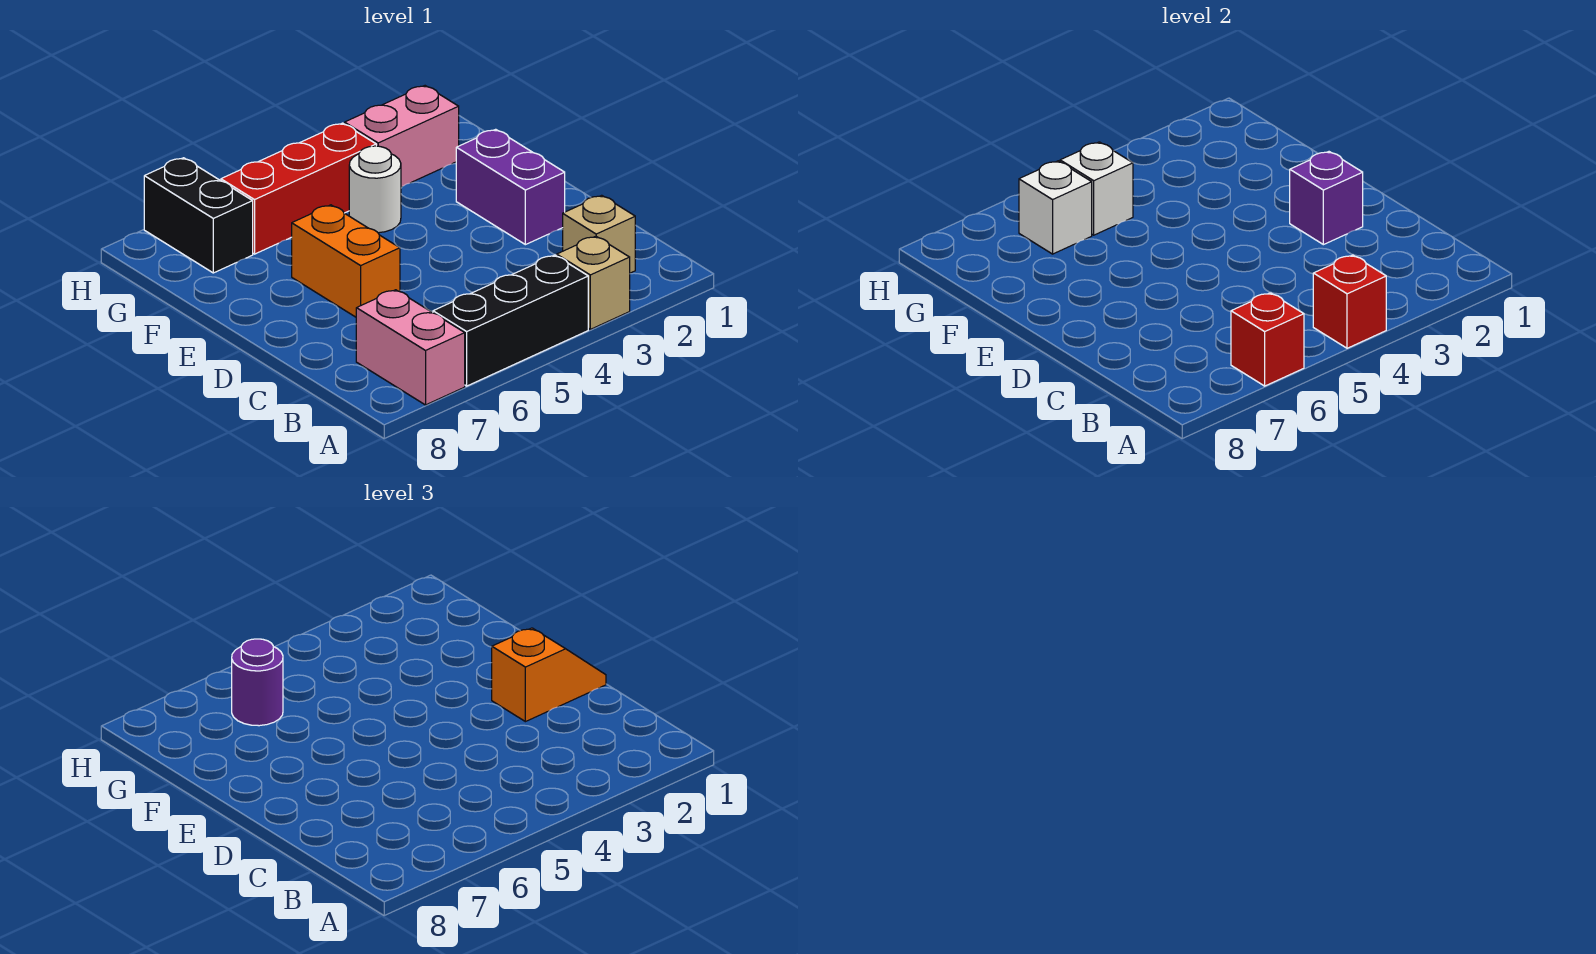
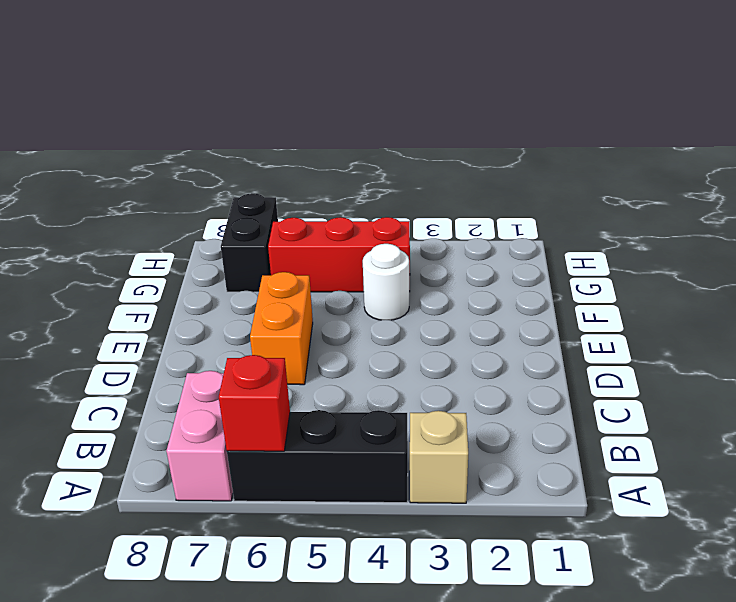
none -> tan brick B2 level 1
none -> purple brick D2:E2 level 1
none -> pink brick G2:G3 level 1

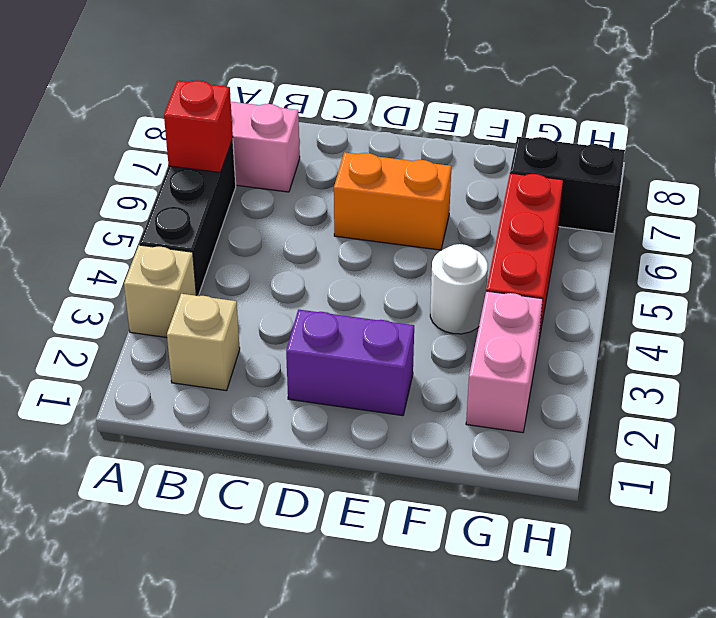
none -> red brick A4 level 2
none -> purple brick D2 level 2
none -> white brick G5 level 2

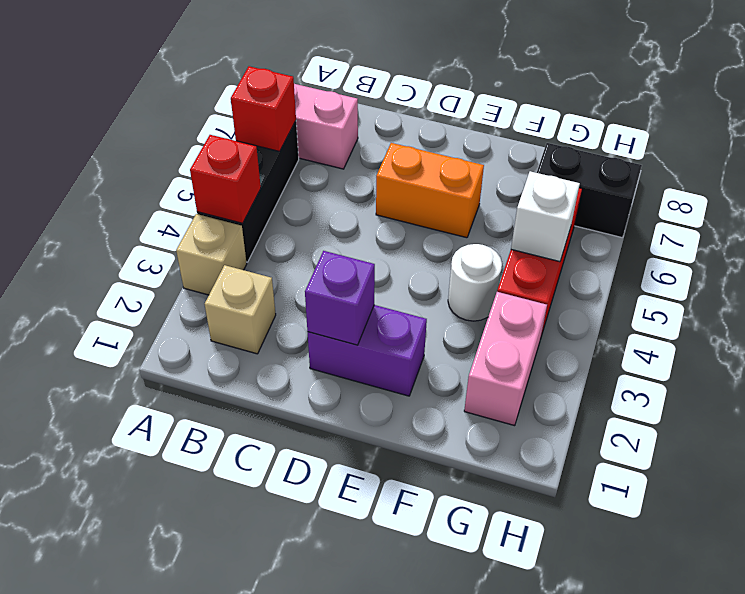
none -> white brick G6 level 2
none -> orange slope D1:D2 level 3 top 2
none -> purple round brick G6 level 3

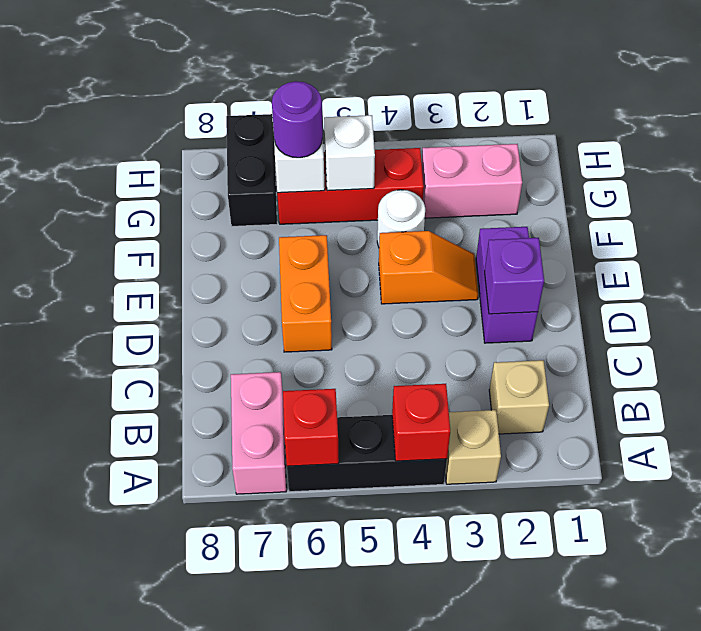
orange slope E3:E4 level 1 top 4 -> orange slope D1:D2 level 3 top 2

